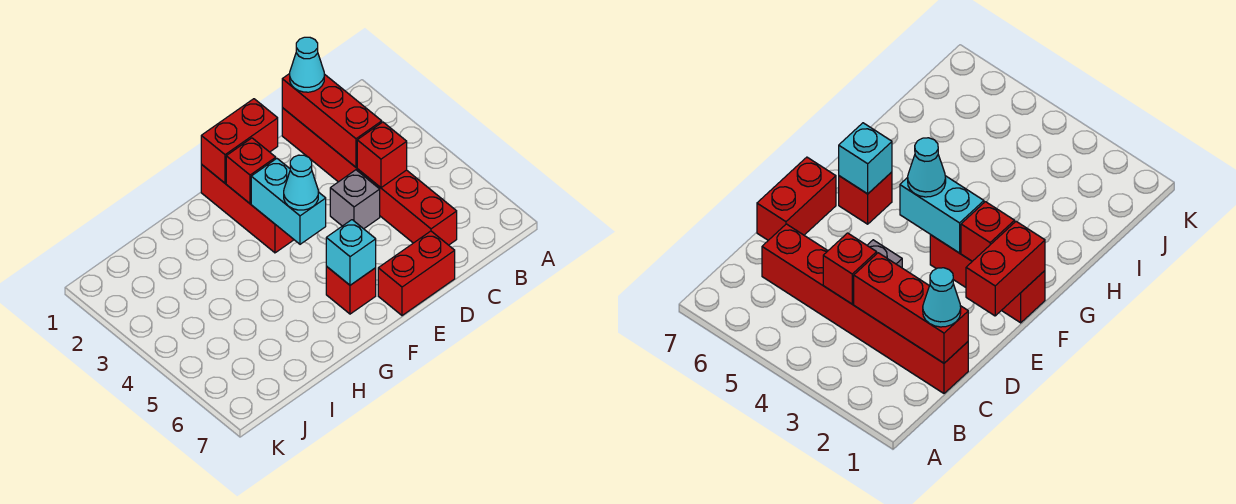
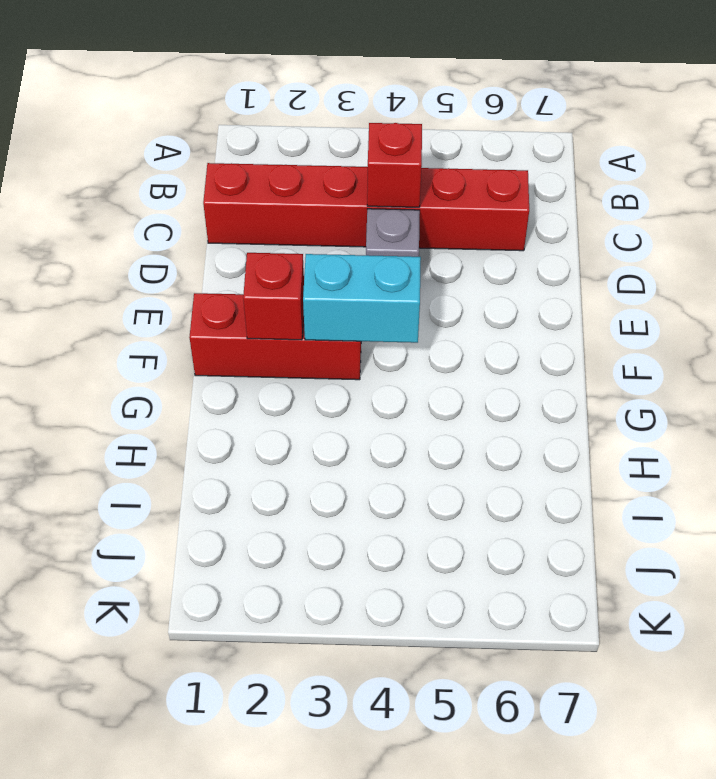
none -> red brick D7:E7 level 1
none -> red brick F6 level 1
none -> red brick C1:C3 level 2

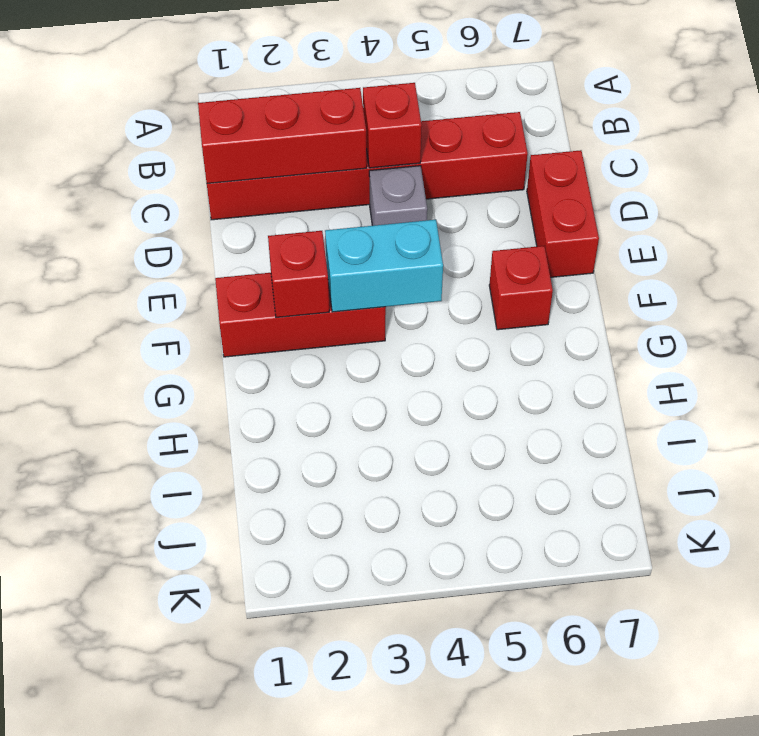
none -> red brick E1:F1 level 2
none -> cyan brick F6 level 2
none -> cyan cone C1 level 3

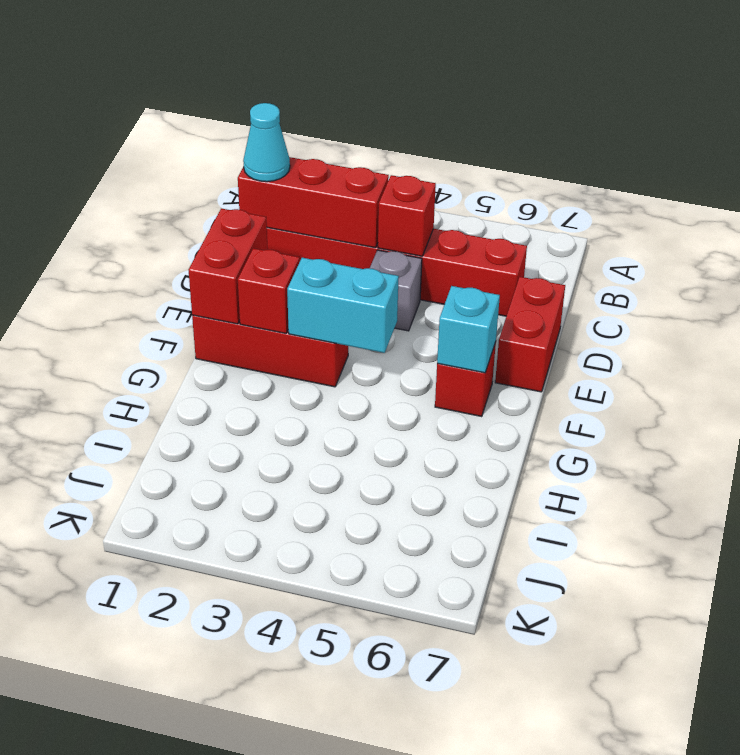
none -> cyan cone F4 level 3

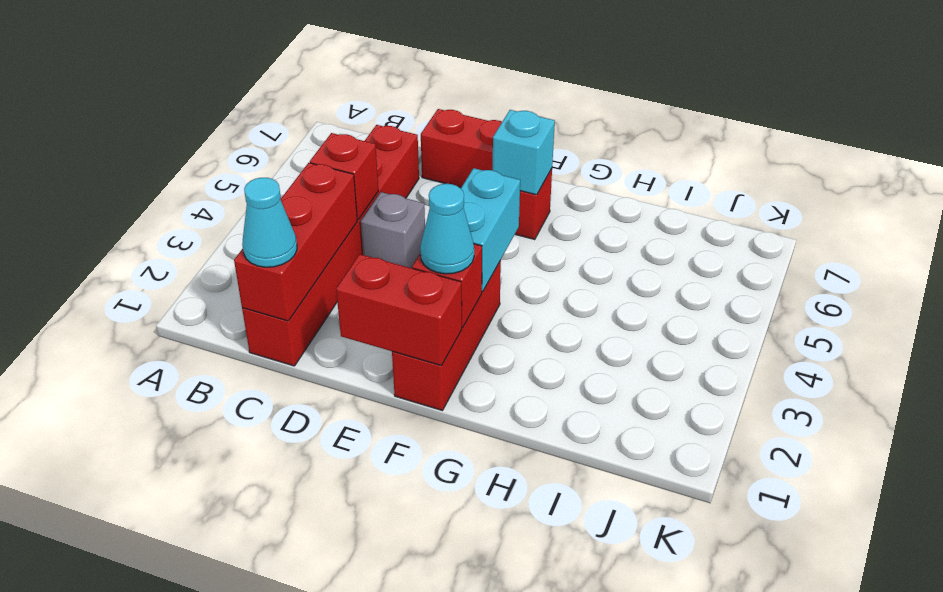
cyan cone F2 level 3 -> cyan cone F4 level 3

